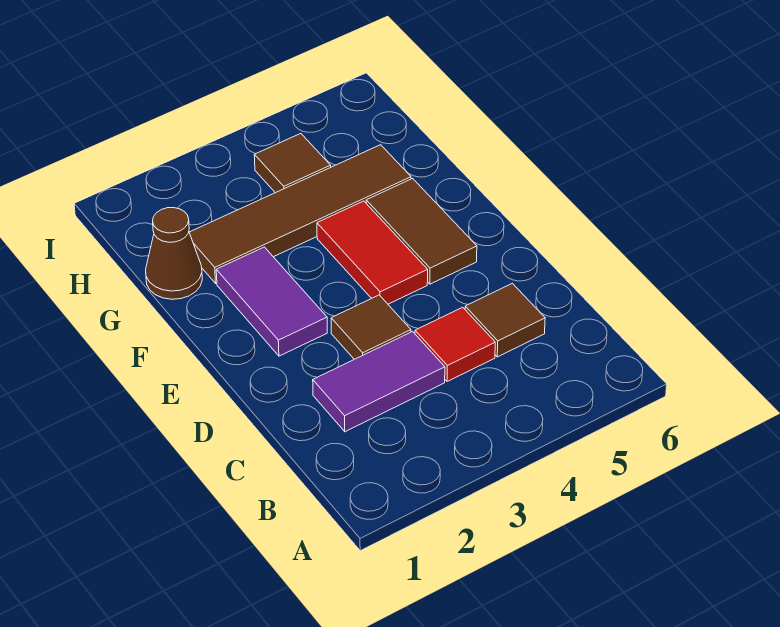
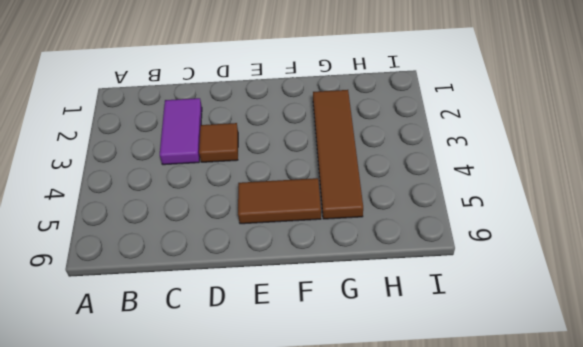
none -> red tile C4 level 1
none -> brown tile C5 level 1

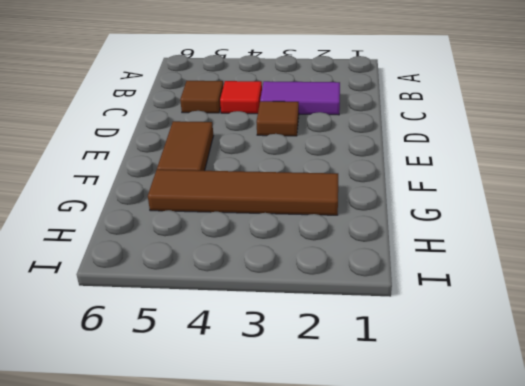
none -> purple tile E2:F2 level 1
none -> red tile E4:F4 level 1

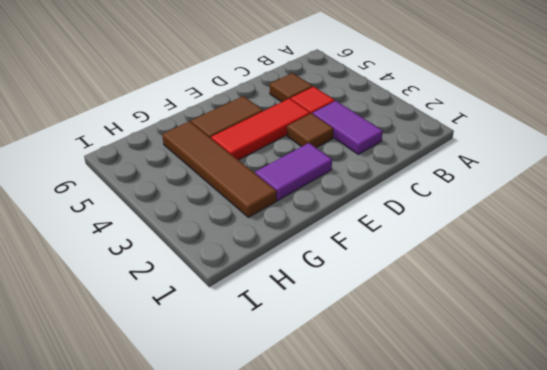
red tile D4:F4 level 1 -> red tile E4:F4 level 1
none -> brown cone G1 level 1
none -> brown tile H4 level 1

